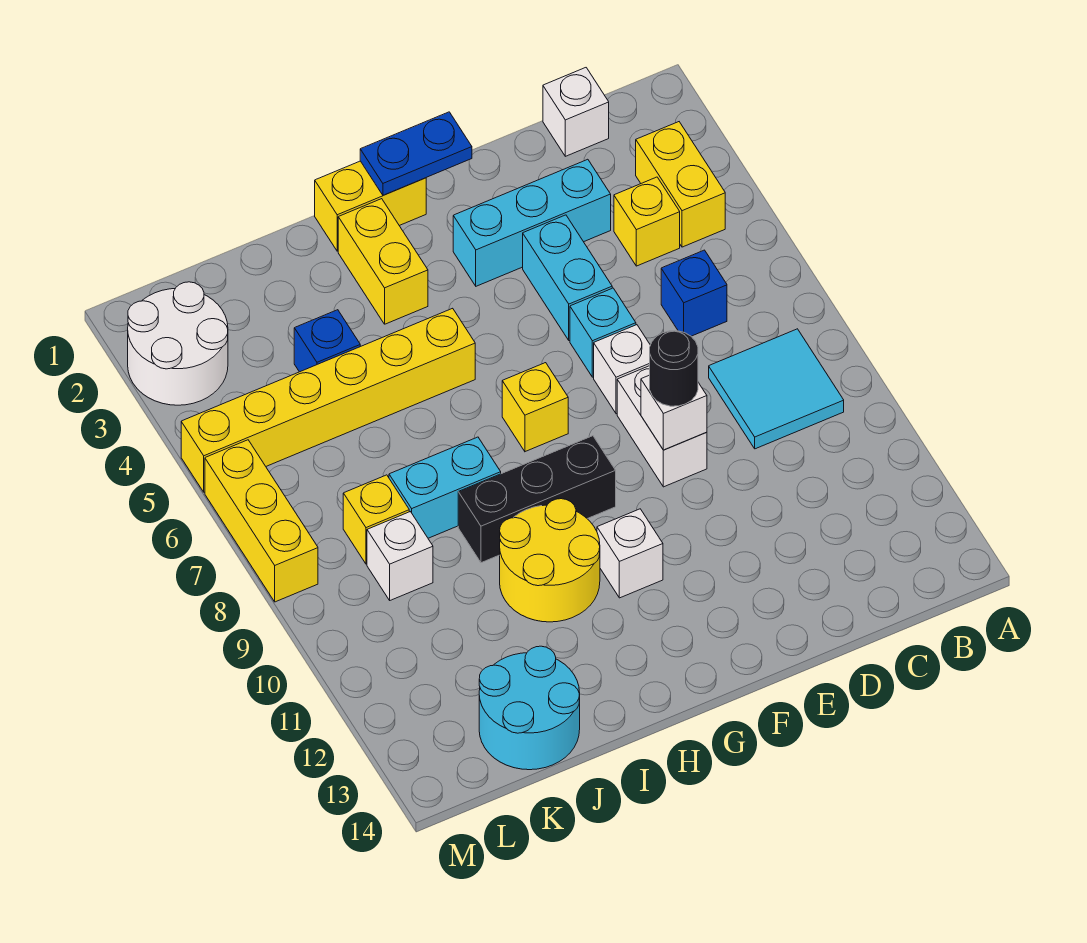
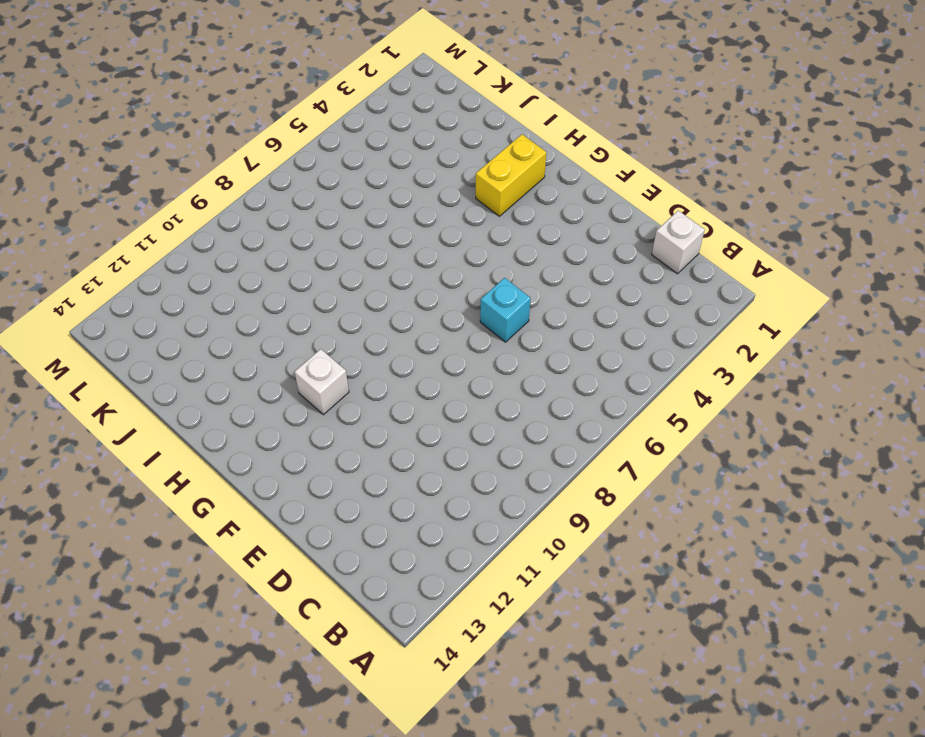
none -> yellow brick B3:B4 level 1
none -> cyan tile B8:C9 level 1
none -> yellow brick C4 level 1

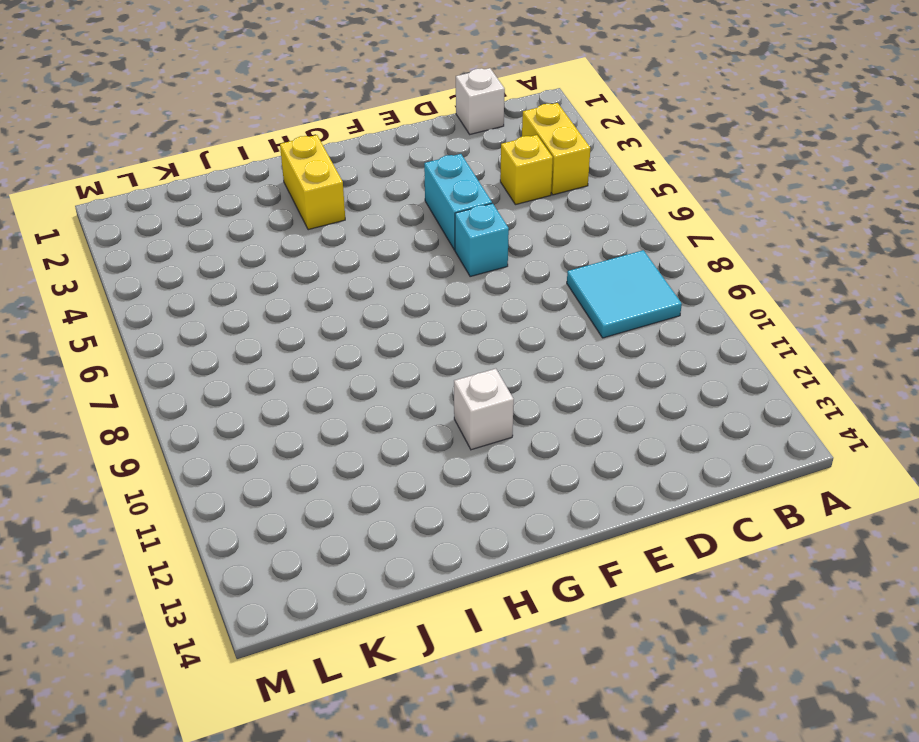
none -> blue brick C6 level 1
none -> cyan brick D3:F3 level 1
none -> white brick E7 level 1

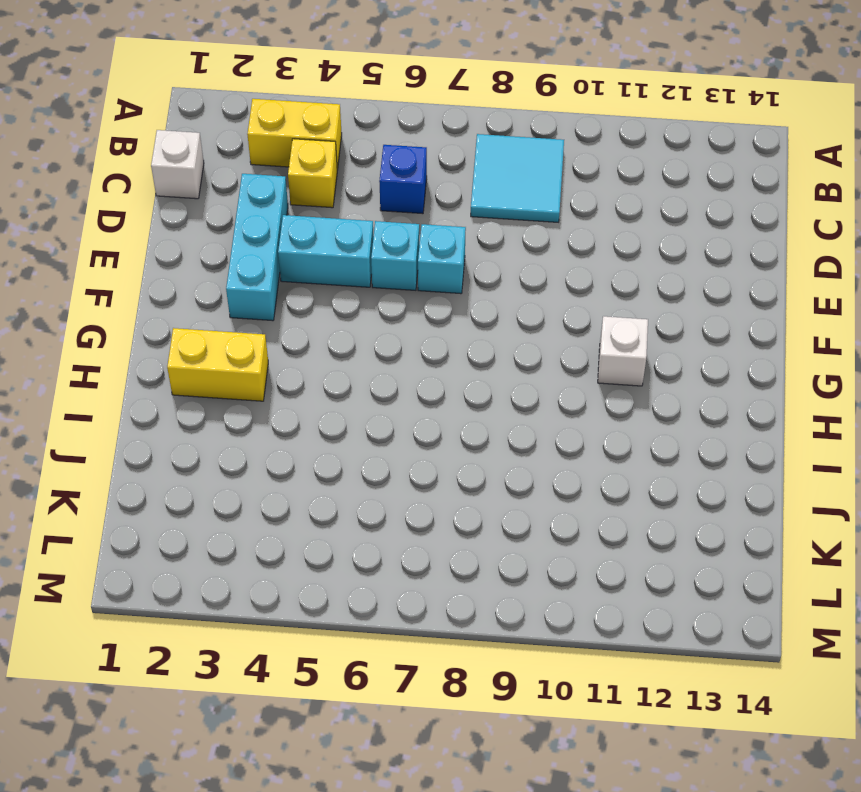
cyan brick E7 level 1 -> white brick E7 level 1
none -> white brick E8:E9 level 1
none -> yellow brick G1:H1 level 1
none -> yellow brick G7 level 1

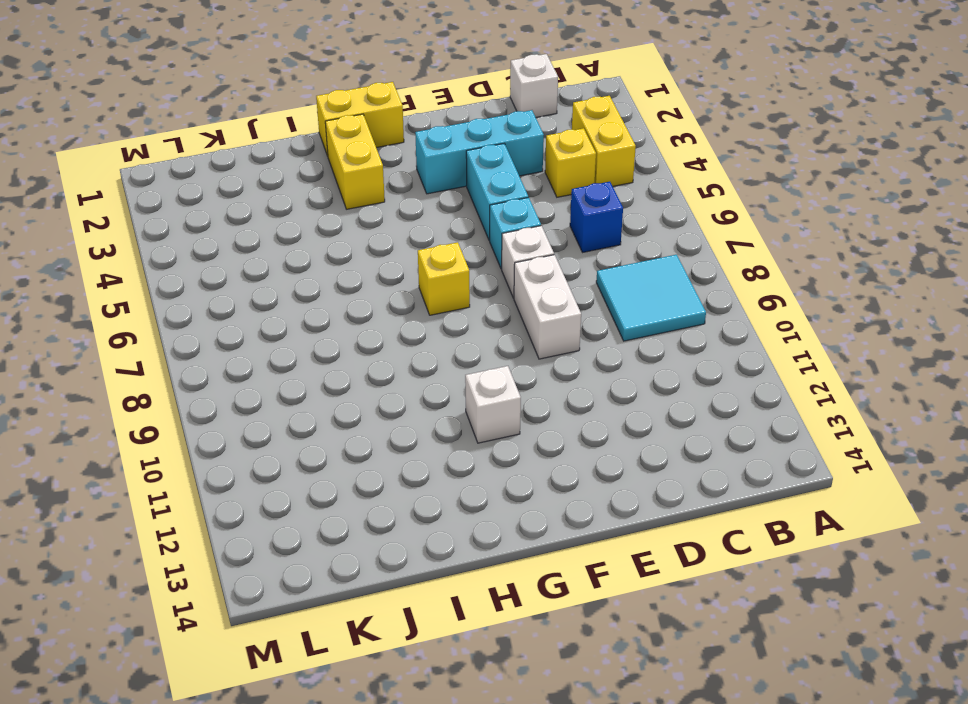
none -> black brick G9:I9 level 1
none -> yellow brick H5:M5 level 1
none -> yellow round brick H10:I11 level 1

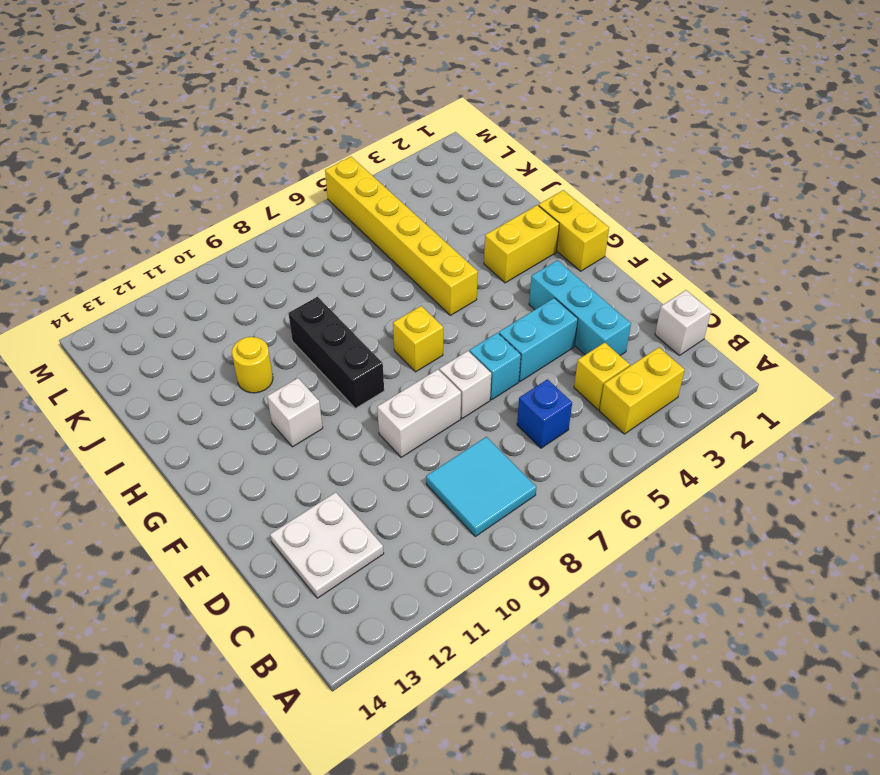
white plate C12:D13 level 1 -> none
yellow round brick I11 level 1 -> yellow round brick H10:I11 level 1
none -> cyan brick I8:J8 level 1
none -> blue brick J4 level 1
none -> cyan round brick J13:K14 level 1

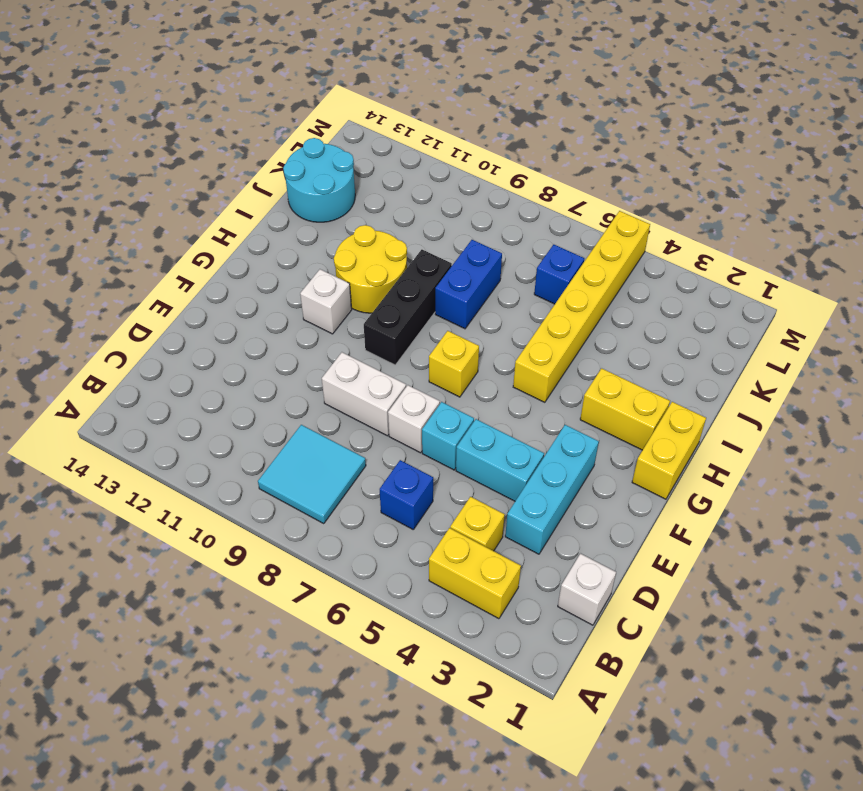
blue brick I8:J8 level 1 -> cyan brick I8:J8 level 1
blue brick K6 level 1 -> blue brick J4 level 1
none -> yellow brick K8 level 1
none -> white brick K9 level 1
none -> white round brick L2:M3 level 1

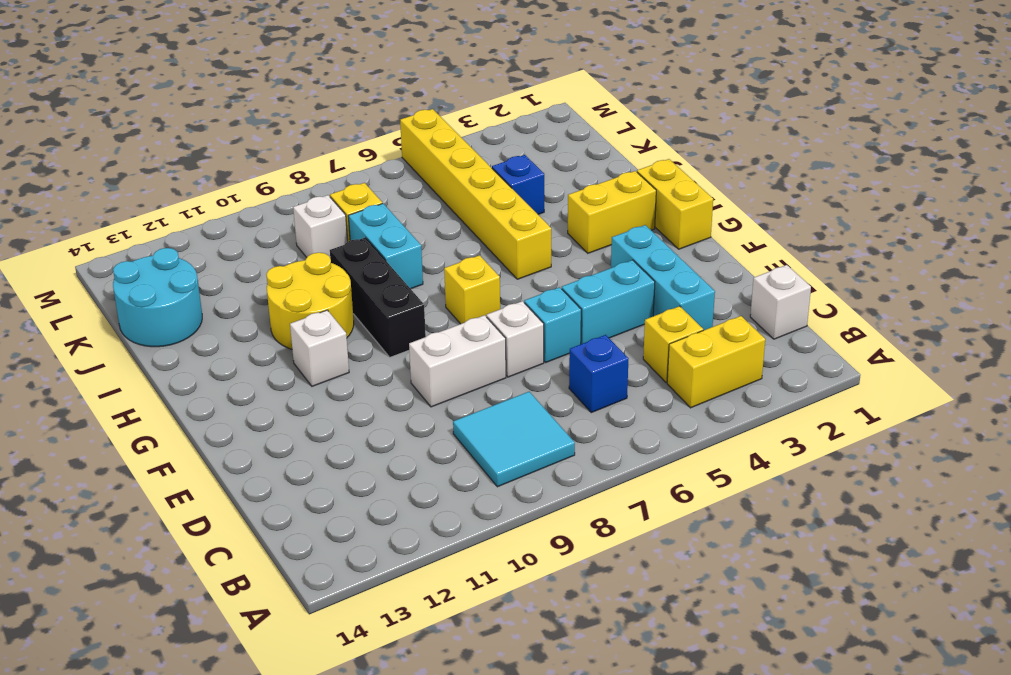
none -> white round brick L2:M3 level 1
none -> yellow brick M6:M8 level 1
none -> white brick E9 level 2

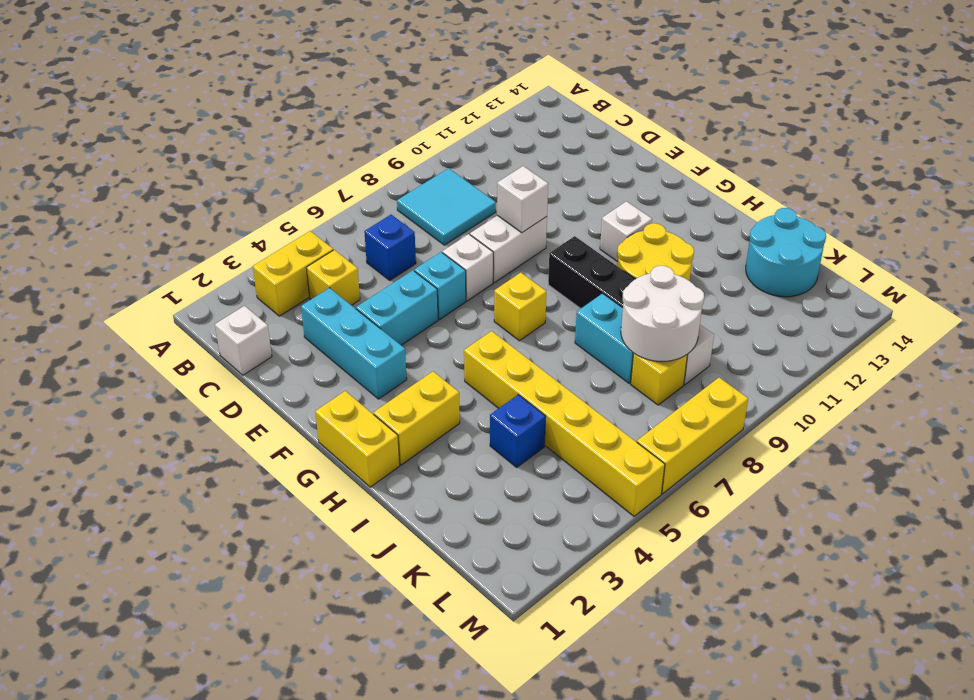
white round brick J8:K9 level 2 -> white round brick L2:M3 level 1
none -> blue plate F1:G1 level 2
none -> black round brick E9 level 3

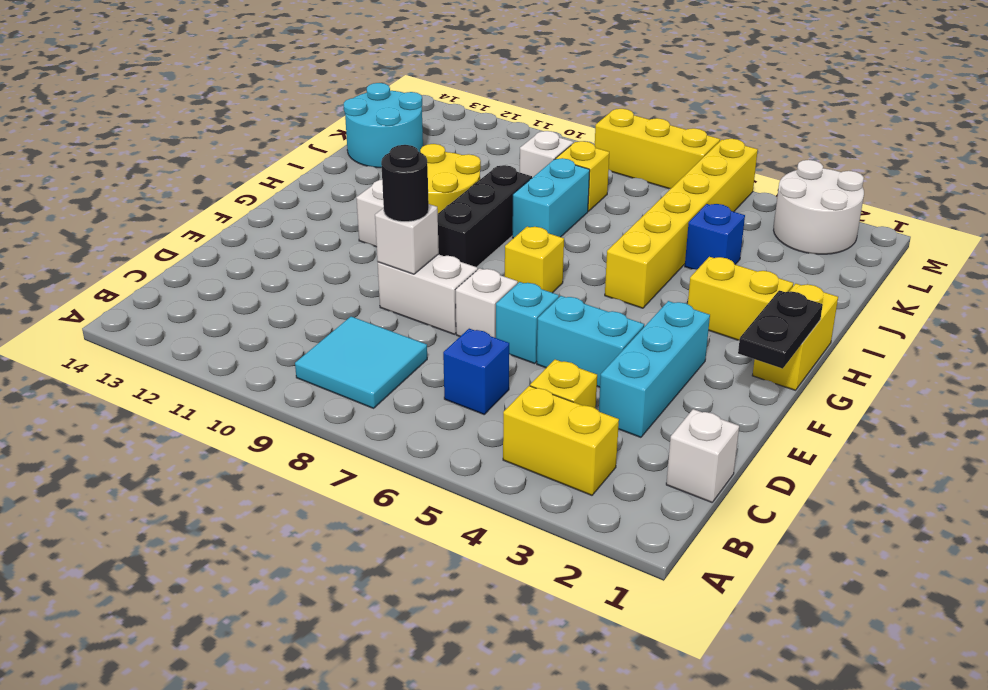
black plate F1:G1 level 2 -> blue plate F1:G1 level 2

